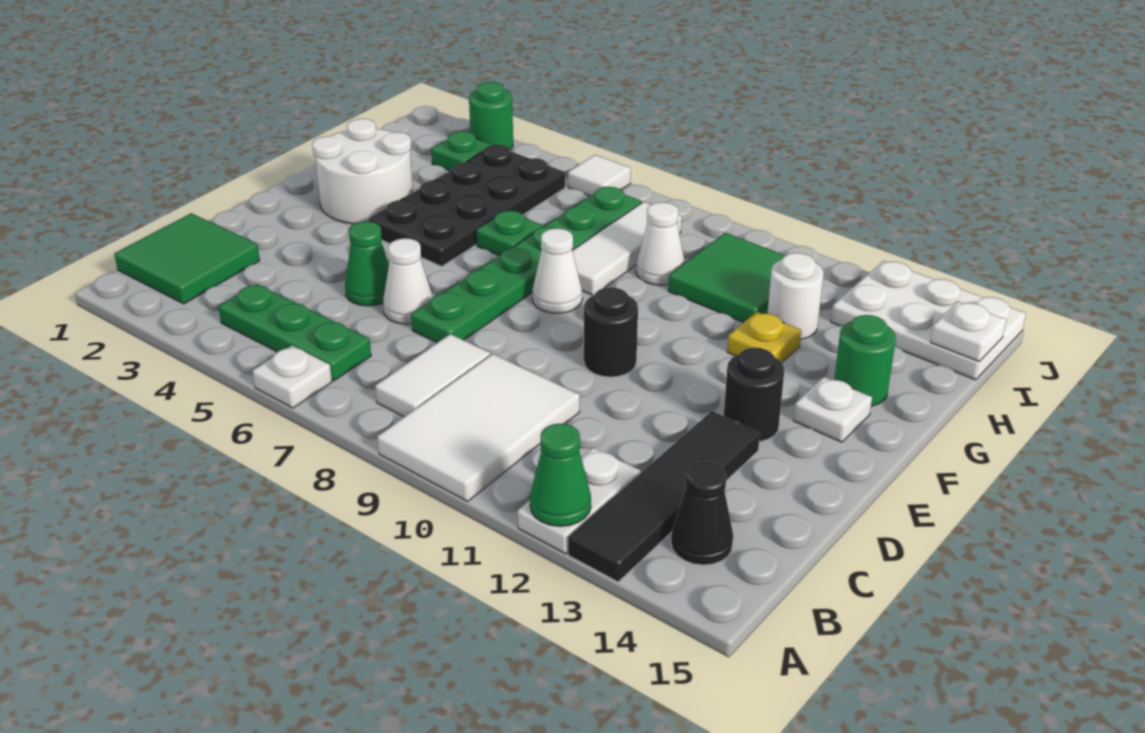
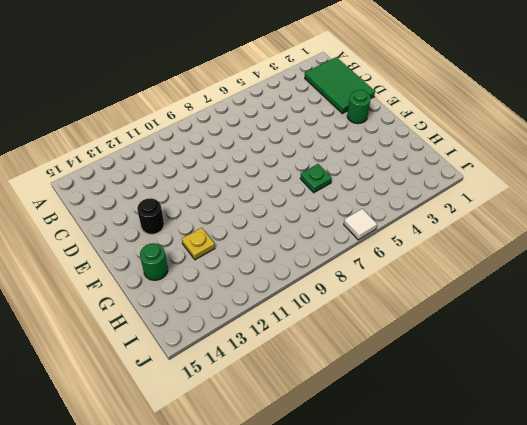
green tile B1:D2 level 1 -> green tile B1:C2 level 1
green round brick E2 level 1 -> green round brick J3 level 1
none -> white plate A6 level 1
none -> white tile A9:C10 level 1
none -> white plate A12:B12 level 1
none -> black tile A13:D13 level 1

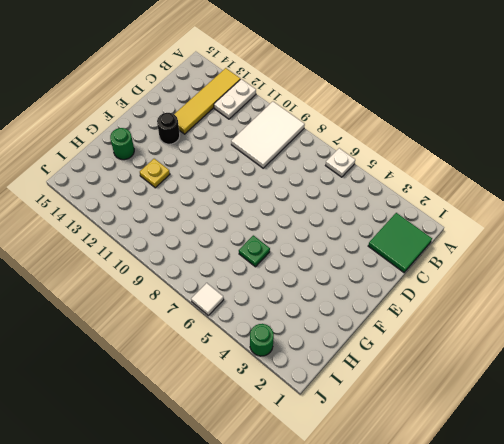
yellow tile A13:D13 level 1 -> black tile A13:D13 level 1
none -> green plate B4:B6 level 1
none -> white tile B8:C8 level 1
none -> black cone B14 level 1
none -> green cone D5 level 1

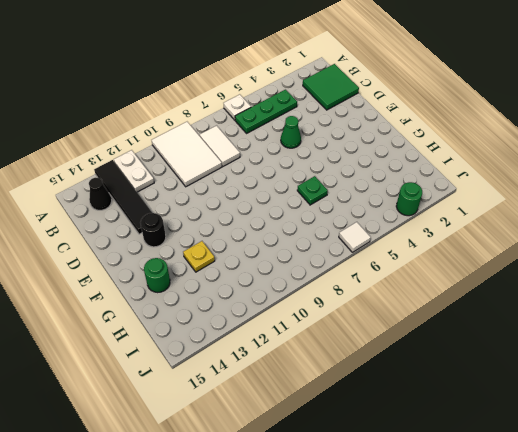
none -> white cone D6 level 1
none -> green plate D7:I7 level 1
none -> black round brick E10 level 1
none -> white round brick F2:G3 level 1

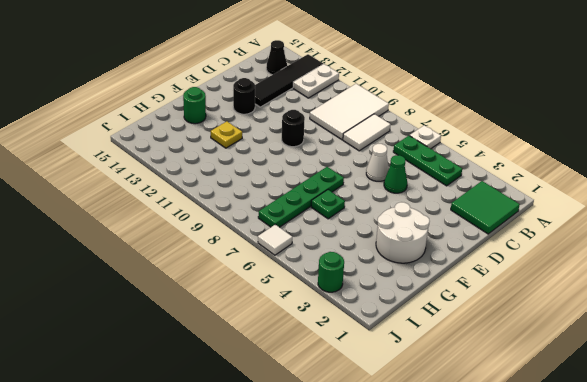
green plate F7:I7 level 1 -> green plate D7:I7 level 1
none -> black plate F4:I5 level 1
none -> white cone F8 level 1
none -> white plate F14 level 1
none -> white tile G8:I8 level 1

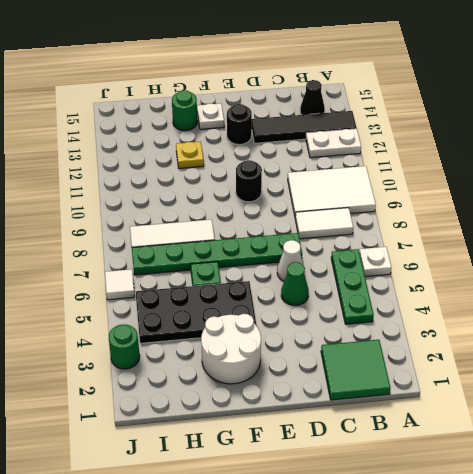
none -> white cone F8 level 1
none -> white cone H9 level 1
none -> green tile H10:I11 level 1
none -> white round brick H12 level 1

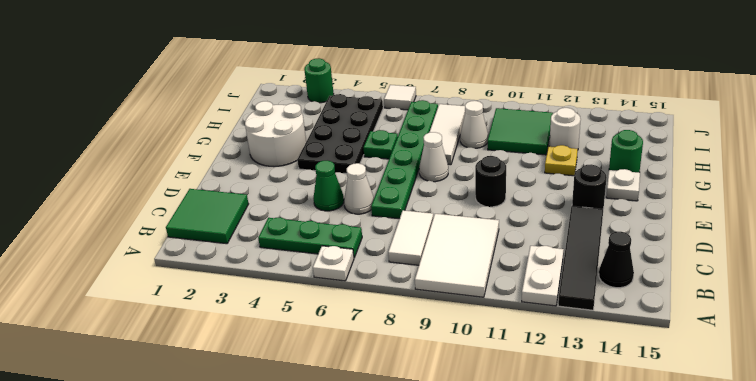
none -> green plate I3 level 1
none -> white plate I13:J15 level 1
none -> green cone A12 level 2
none -> white plate I15 level 2

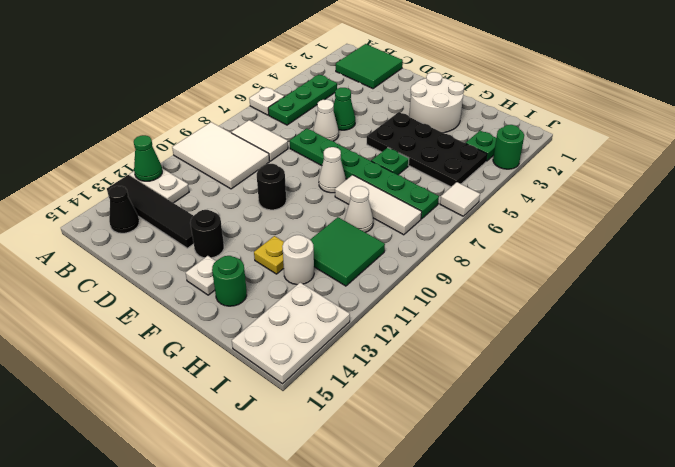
none -> white plate I15 level 2

